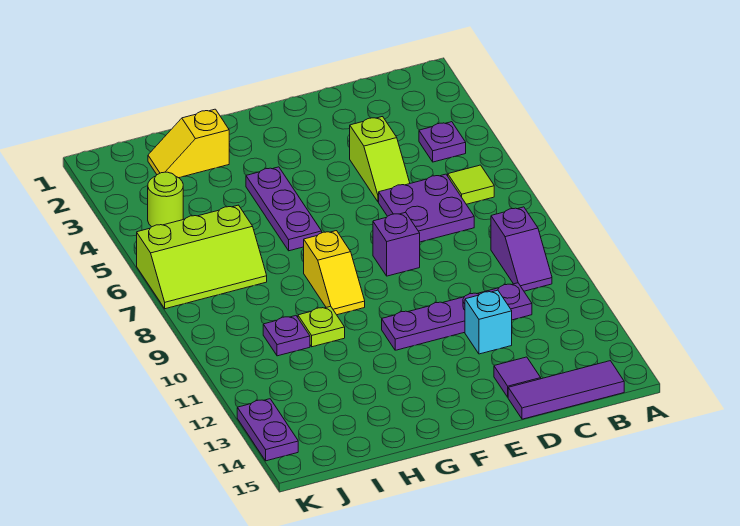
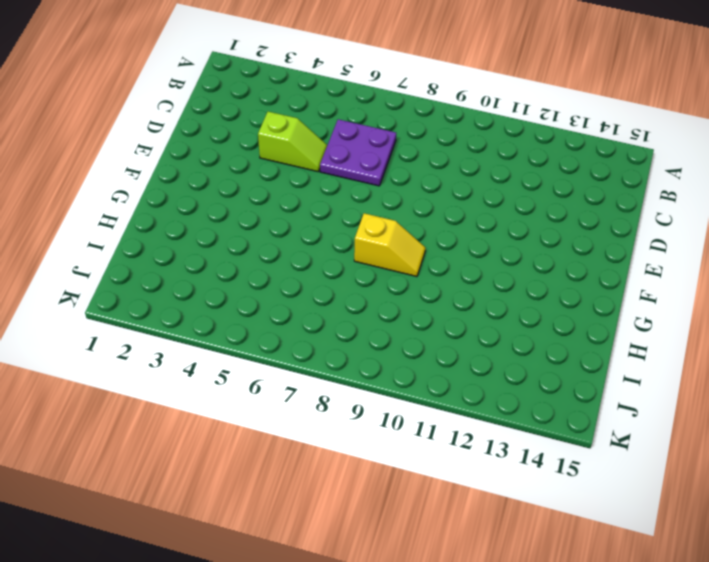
none -> purple plate B4 level 1
none -> lime tile B6 level 1
none -> purple slope B9:B10 level 1 top 9

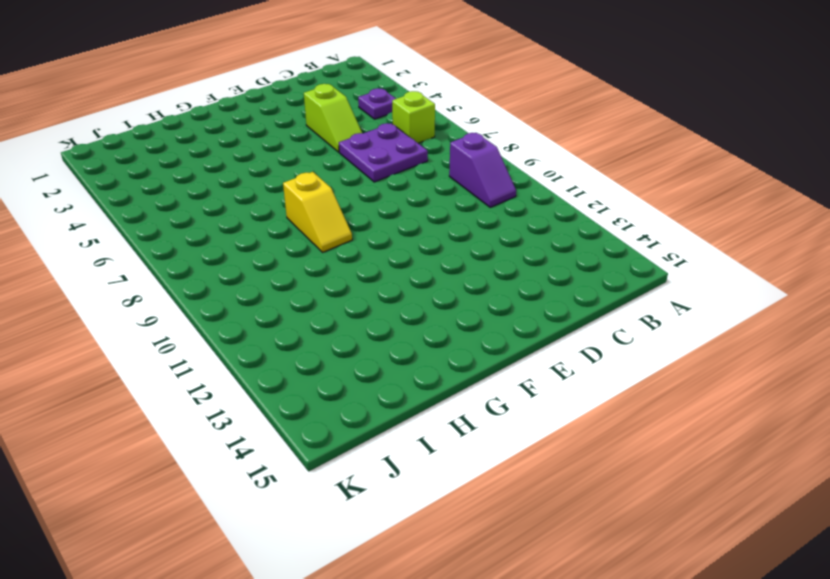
lime brick B6 level 1 -> lime tile B6 level 1
none -> purple tile B15:D15 level 1
none -> purple plate C11:F11 level 1
none -> cyan brick D12 level 1

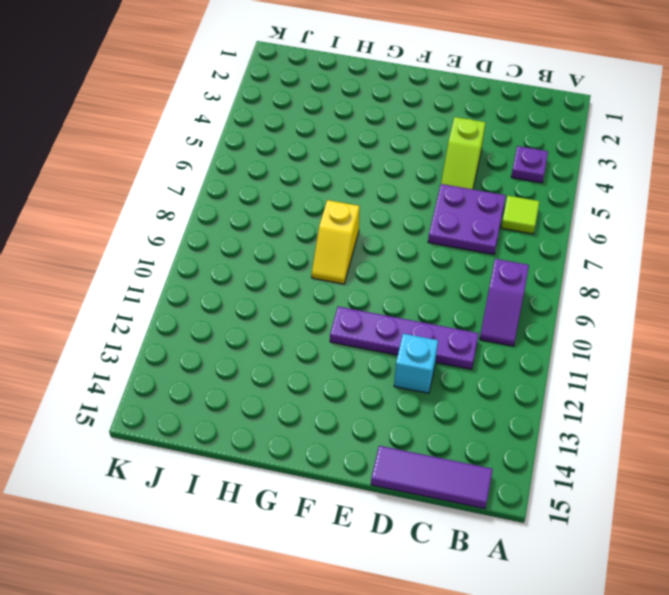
none -> purple tile D14 level 1
none -> purple brick E8 level 1
none -> purple plate G4:G6 level 1

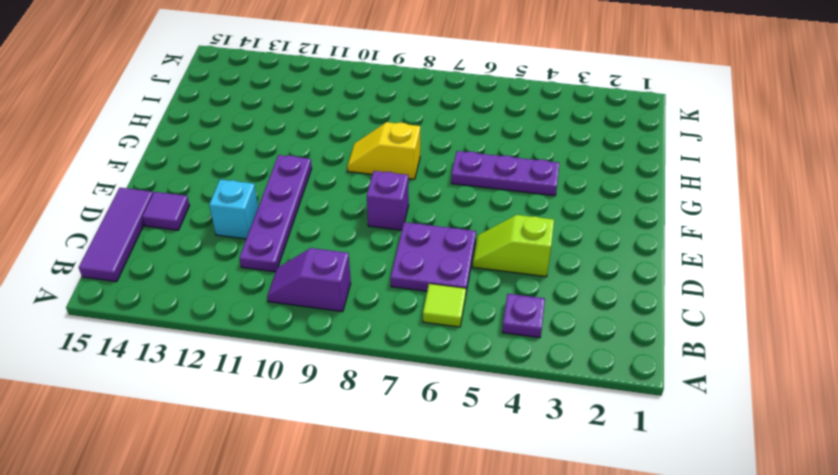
none -> yellow slope H2:I2 level 1 top H
none -> lime plate H10 level 1
none -> lime slope I6:K7 level 1 top 6

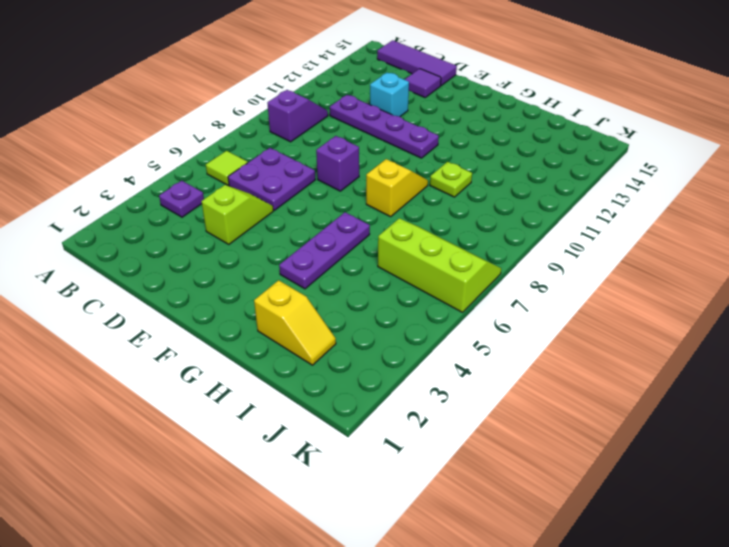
none -> purple plate I10 level 1
none -> lime round brick J4 level 1
none -> purple plate K13:K14 level 1

